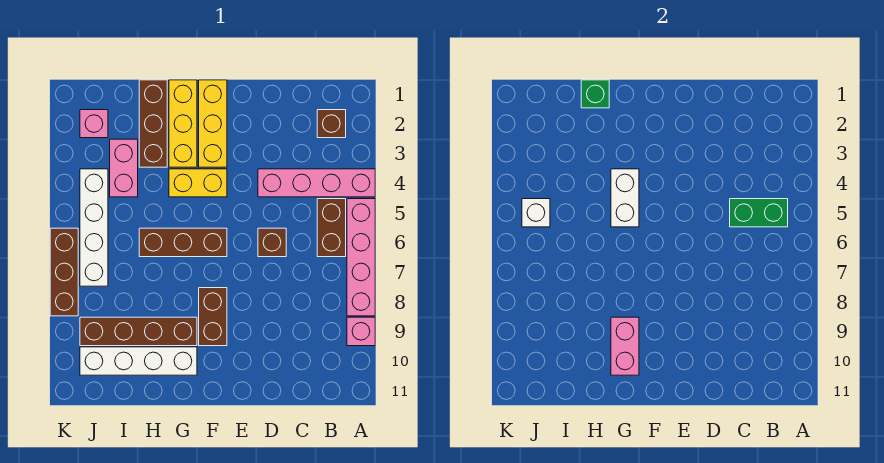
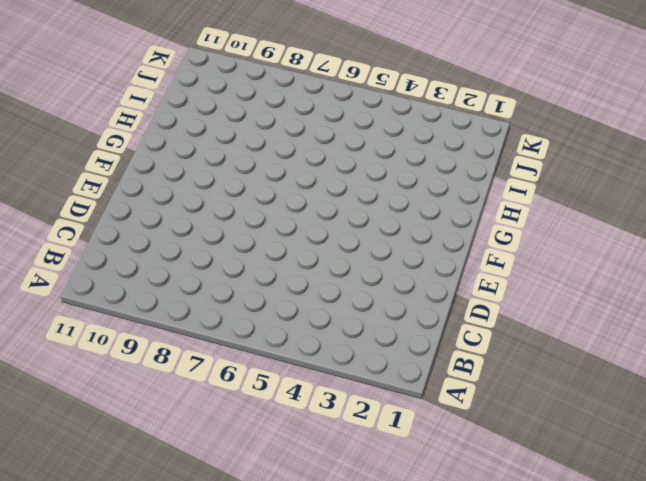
none -> pink brick A4:D4 level 1
none -> pink brick A5:A8 level 1
none -> pink brick A9 level 1

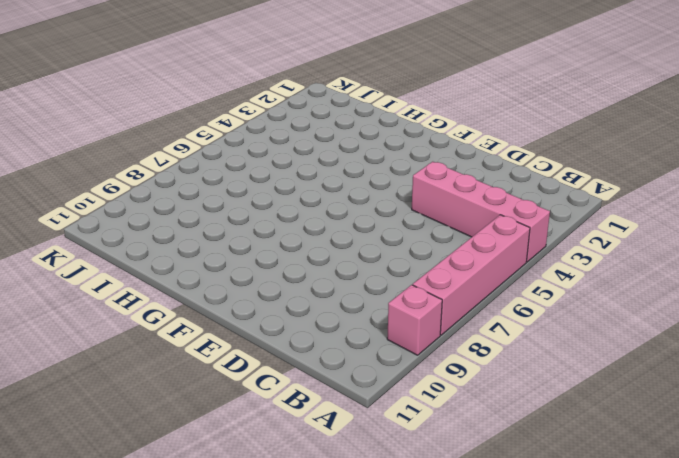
none -> brown brick B2 level 1
none -> brown brick B5:B6 level 1
none -> brown brick D6 level 1

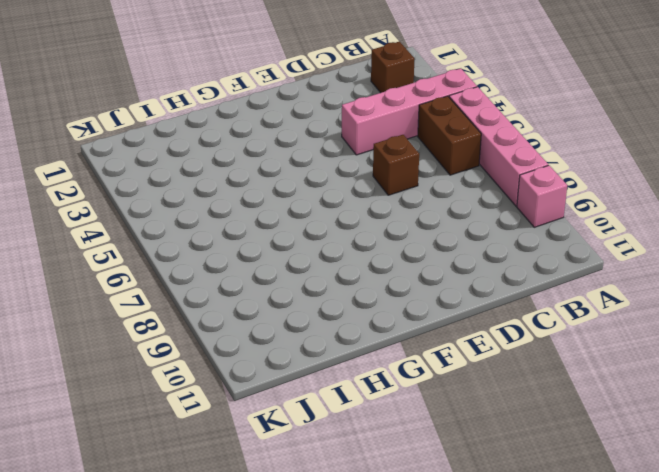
none -> yellow brick F1:F3 level 1
none -> yellow brick F4:G4 level 1
none -> brown brick F6:H6 level 1

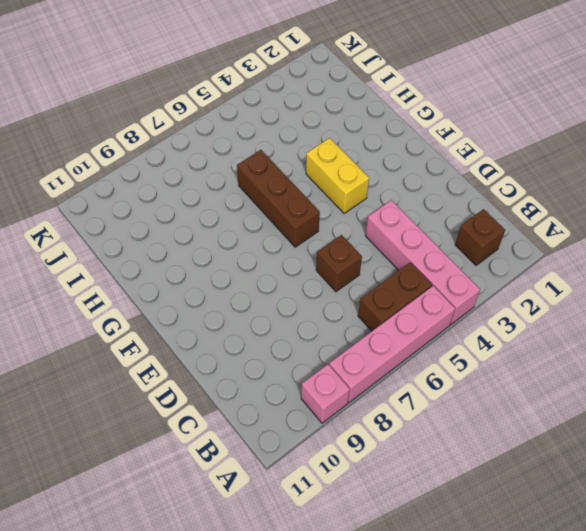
none -> yellow brick F1:F3 level 1
none -> brown brick F8:F9 level 1
none -> yellow brick G1:G3 level 1

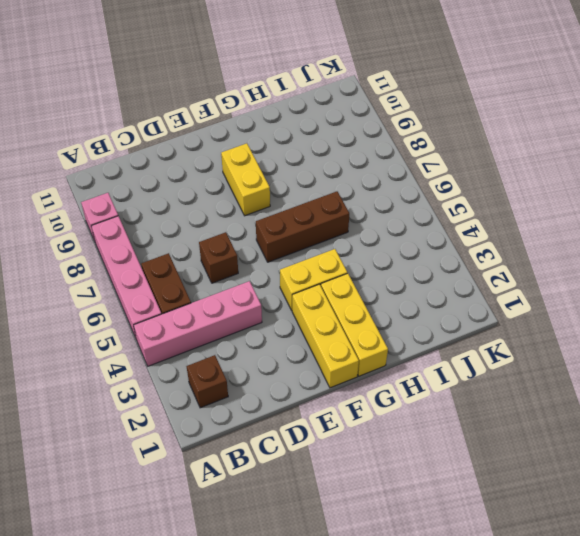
yellow brick F8:F9 level 1 -> brown brick F8:F9 level 1
none -> brown brick G9:J9 level 1
none -> white brick G10:J10 level 1
none -> brown brick H1:H3 level 1

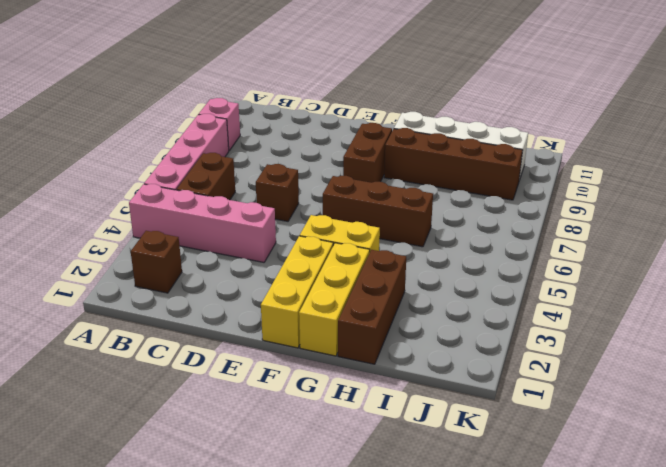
none -> pink brick I3:I4 level 1
none -> pink brick J2 level 1
none -> white brick J4:J7 level 1

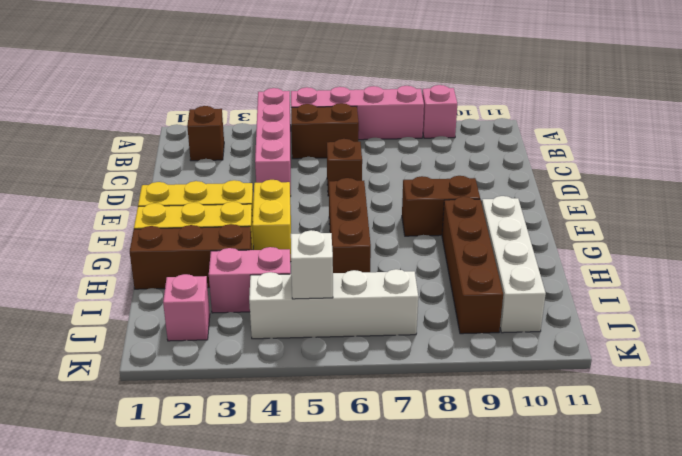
none -> brown brick K6:K8 level 1
none -> green brick B5:C5 level 2
none -> white brick G4:G5 level 2

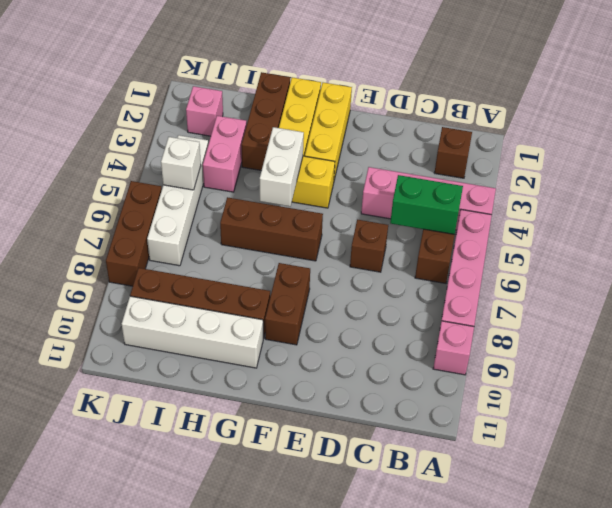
none -> pink brick G9:G10 level 2
none -> green brick H1 level 2

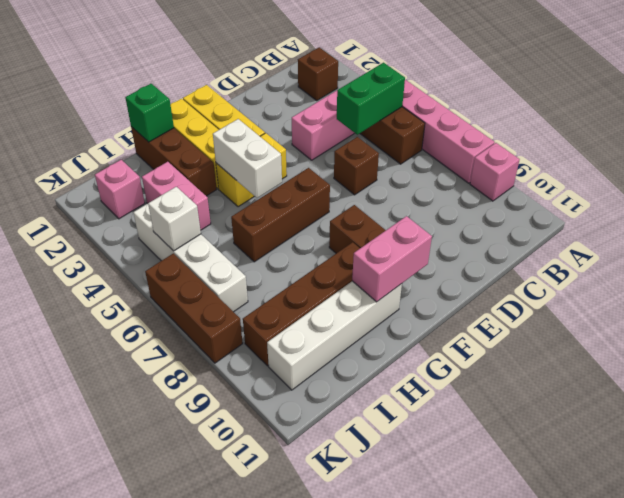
pink brick F10:G10 level 2 -> pink brick G9:G10 level 2

